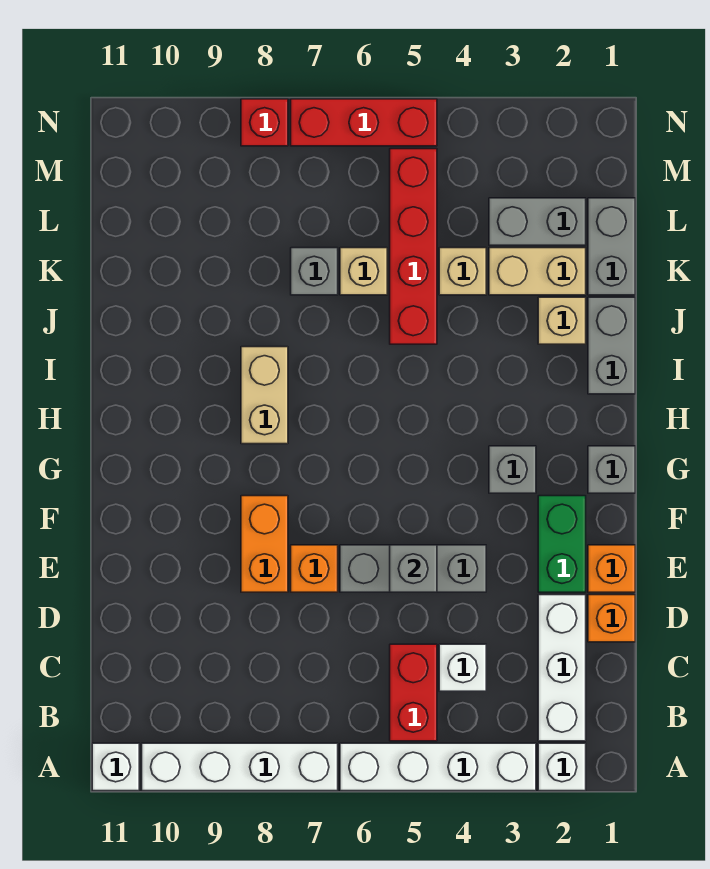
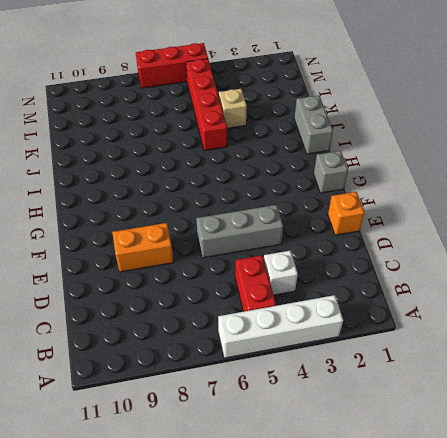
orange brick E8:E9 level 1 -> orange brick E8:F8 level 1
none -> white brick A2 level 1
none -> white brick A7:A10 level 1
none -> white brick A11 level 1

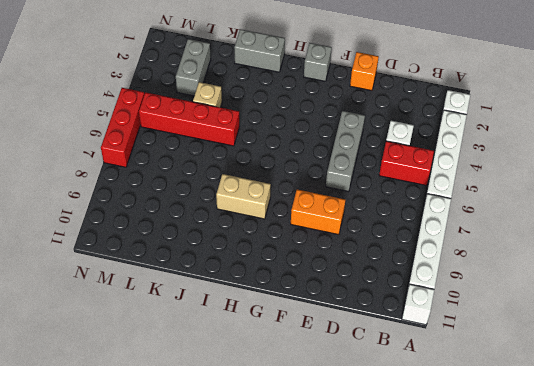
none -> white brick B2:D2 level 1
none -> orange brick D1 level 1
none -> green brick E2:F2 level 1

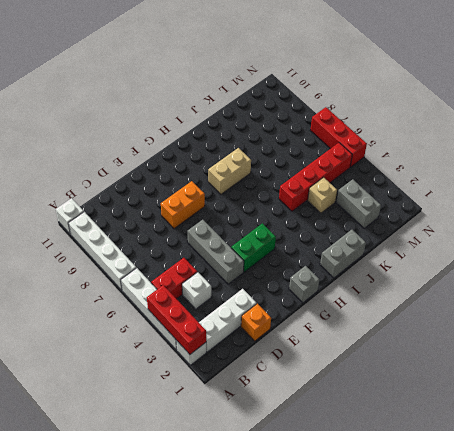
red brick A2:A4 level 2 -> none
green brick F4:G4 level 1 -> green brick E2:F2 level 1
none -> orange brick E1 level 1
none -> orange brick E7 level 1
none -> grey brick G3 level 1

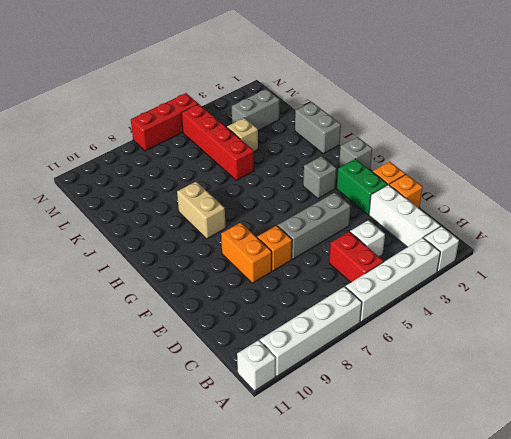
none -> tan brick J2 level 1
none -> grey brick K1:L1 level 1
none -> tan brick K2:K3 level 1

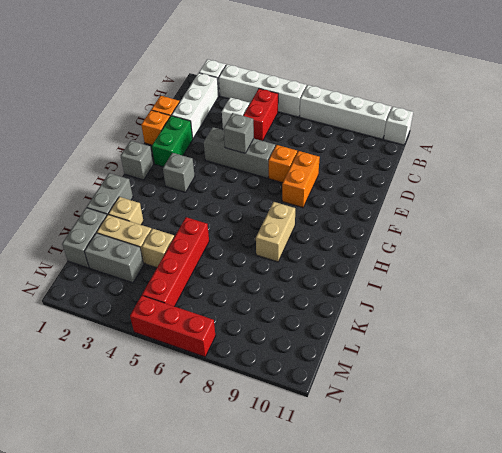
none -> tan brick K6 level 1
none -> grey brick K7 level 1
none -> red brick N8 level 1

